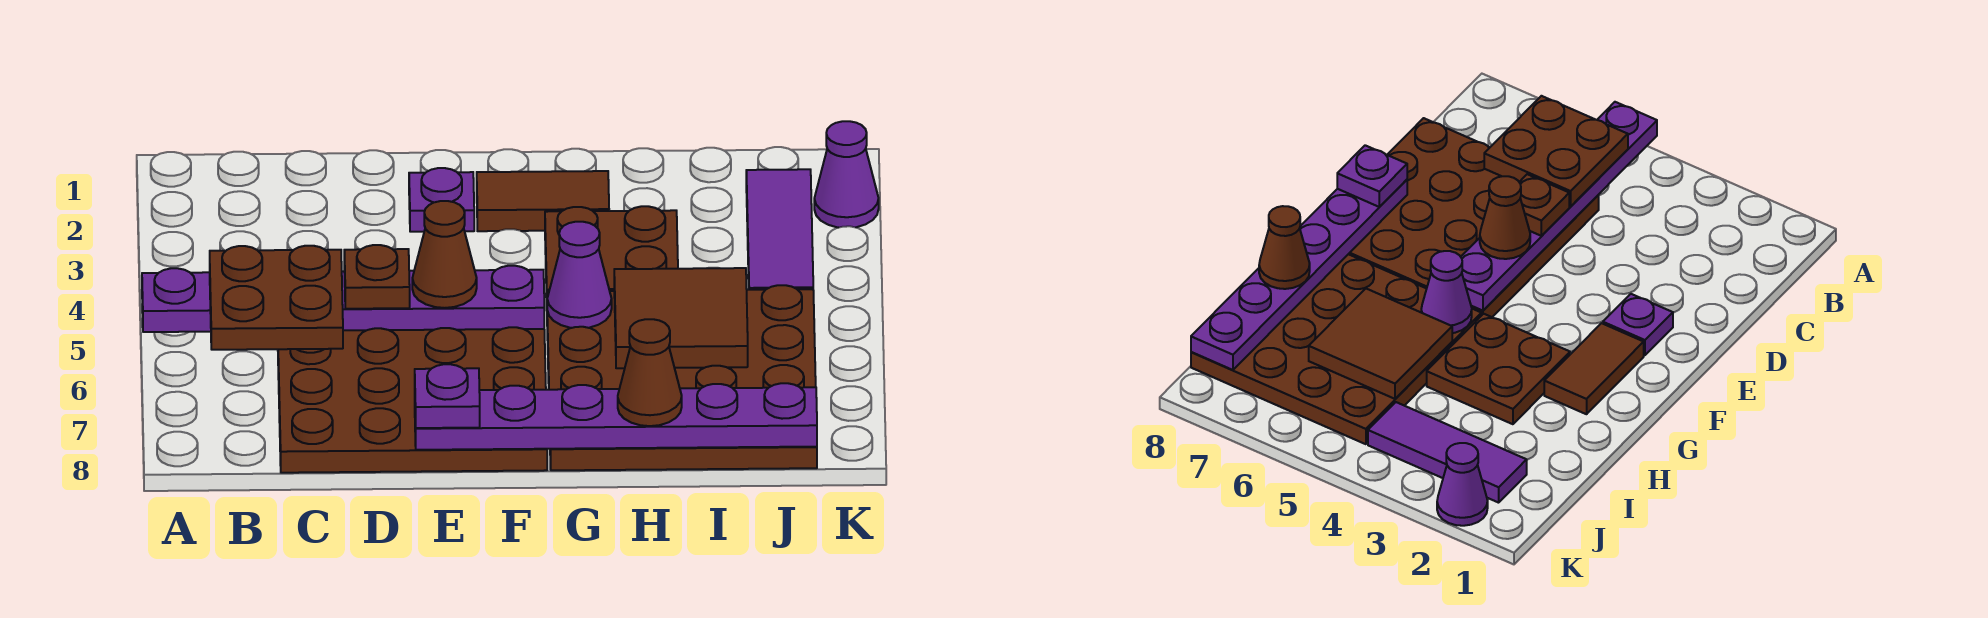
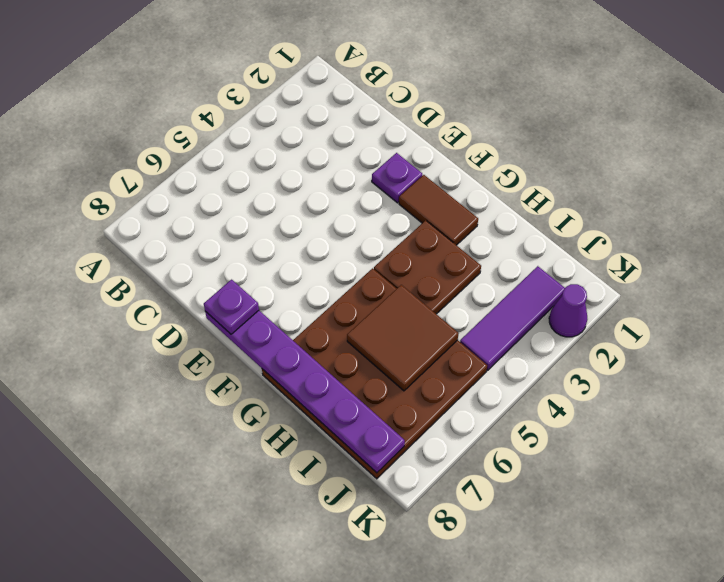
none -> brown plate C5:F8 level 1
none -> purple plate A5:F5 level 2
none -> purple cone G5 level 2

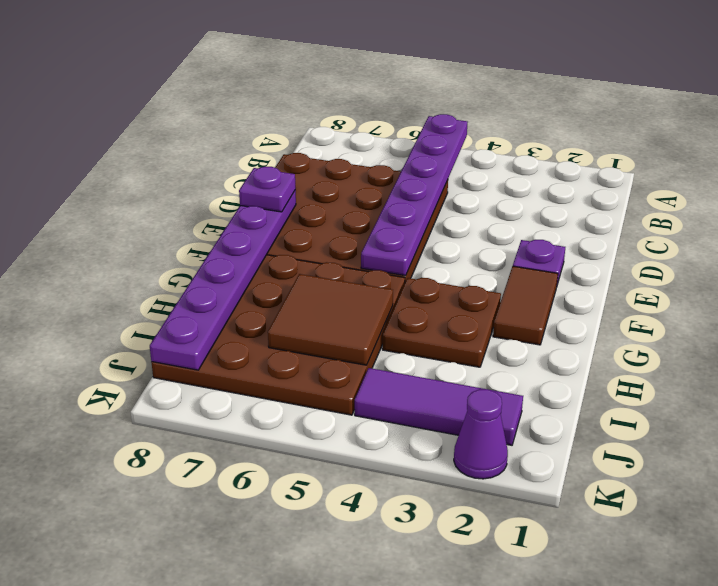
none -> purple cone G5 level 2
none -> brown plate B5:C6 level 3
none -> brown plate D5 level 3

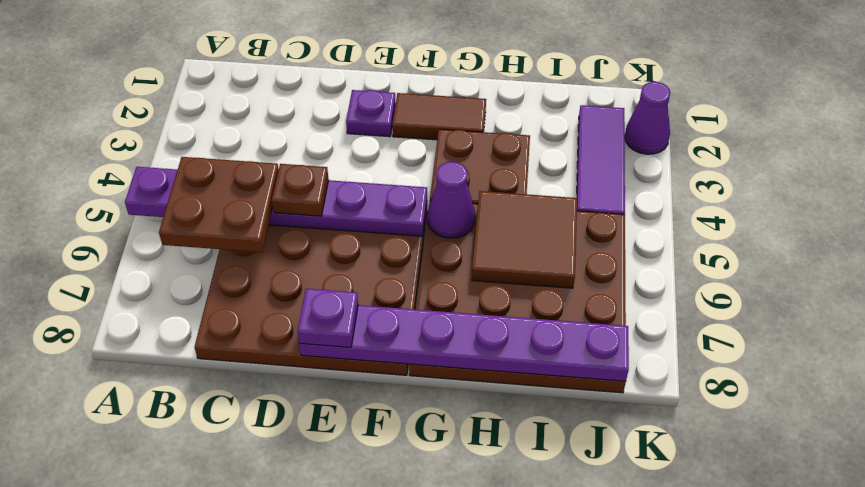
none -> brown cone E5 level 3
none -> brown cone H8 level 3

